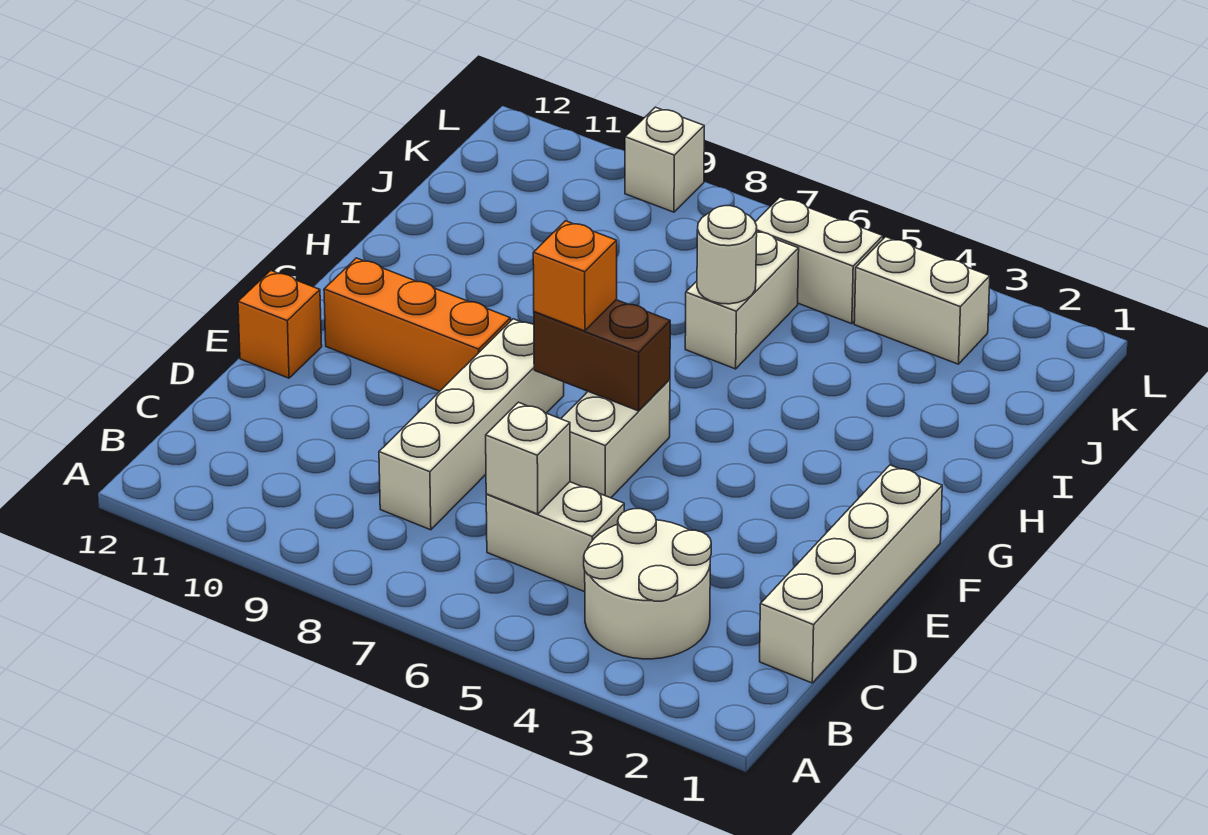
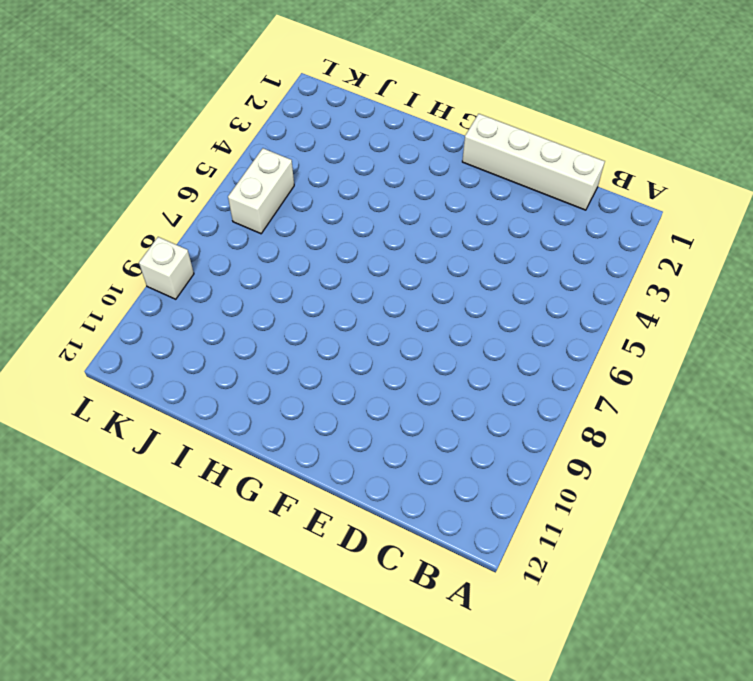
none -> white round brick B3:C4 level 1
none -> white brick C5:C6 level 1
none -> white brick C8:F8 level 1

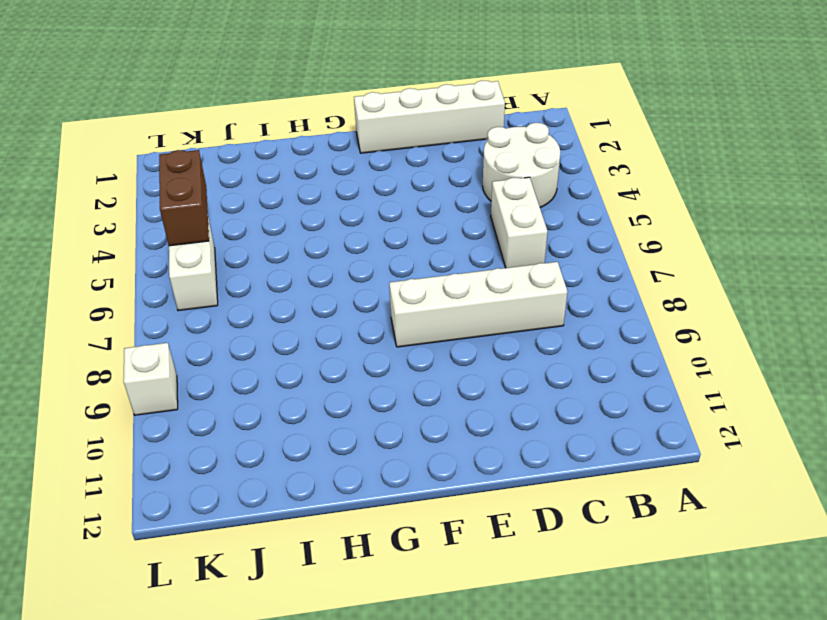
brown brick K4:K5 level 2 -> brown brick F6:F7 level 2
none -> white brick E6:F6 level 1
none -> orange brick E12 level 1
none -> orange brick F9:F11 level 1

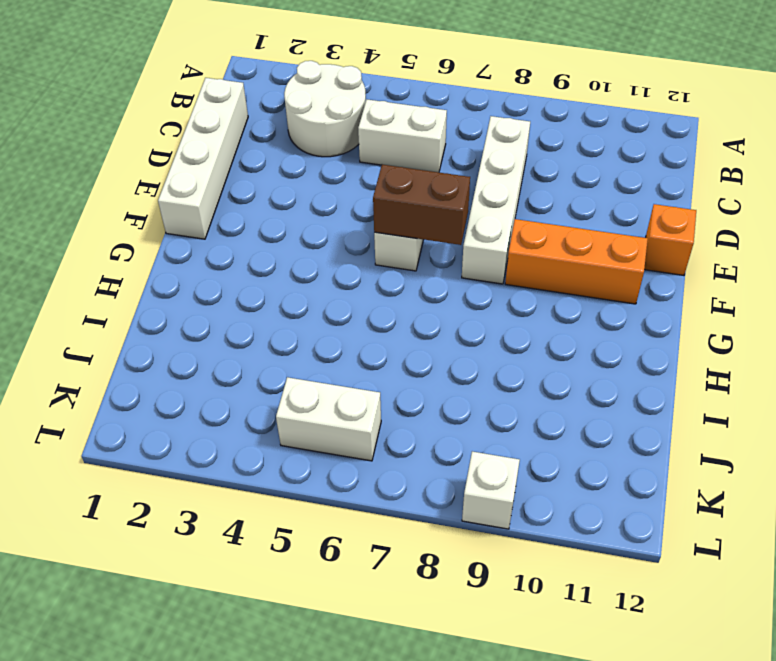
none -> white brick I6:J6 level 1
none -> white brick K3:K4 level 1
none -> white brick C6 level 2

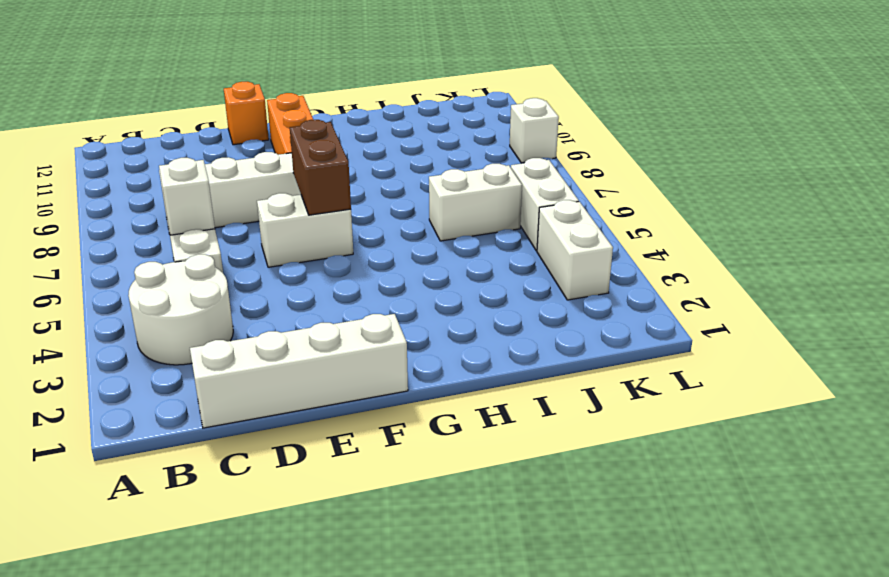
none -> white round brick I6 level 2
none -> orange brick F7 level 3

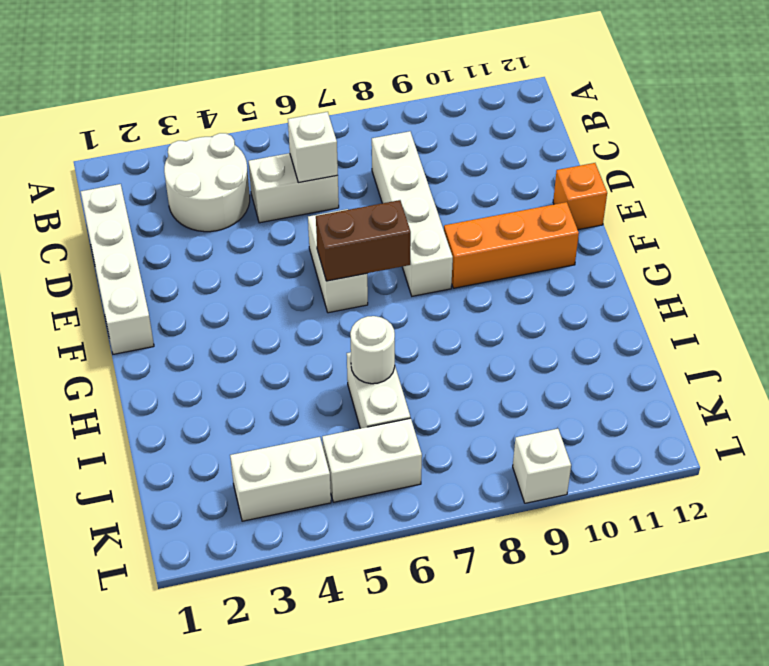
none -> orange brick F7 level 3

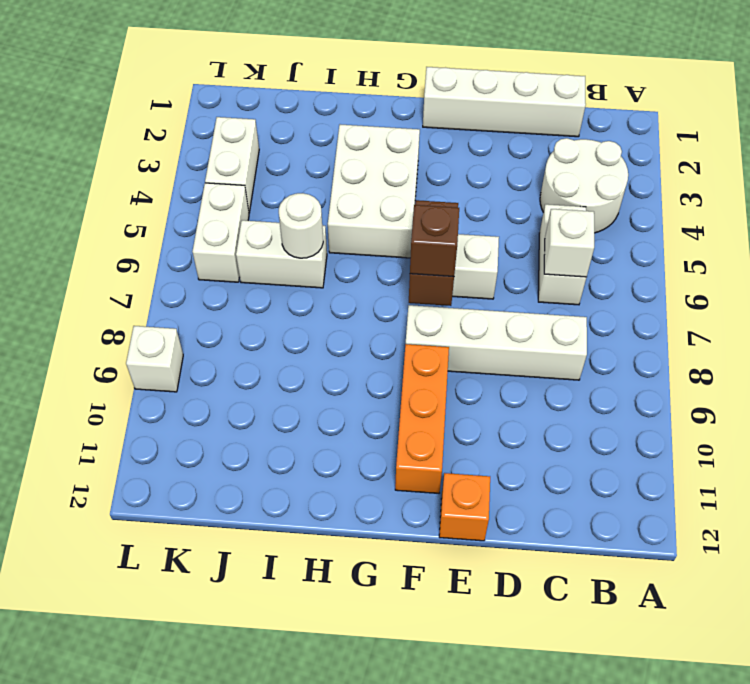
brown brick F7 level 3 -> orange brick F7 level 3
white brick G3:H5 level 1 -> none

